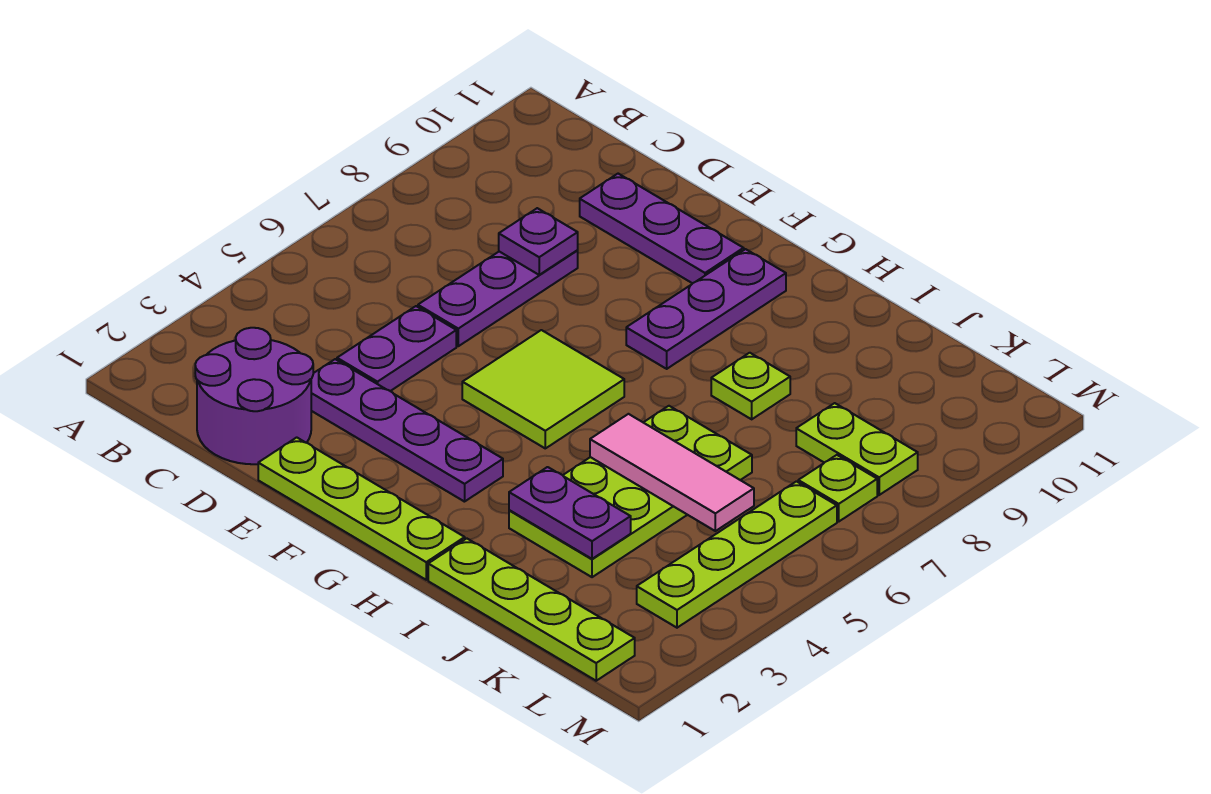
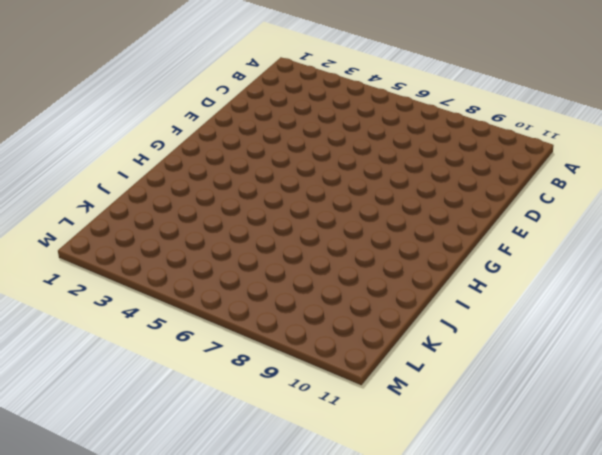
none -> purple round brick C1:D2 level 1
none -> purple plate D3:G3 level 1
none -> purple plate D4:D5 level 1

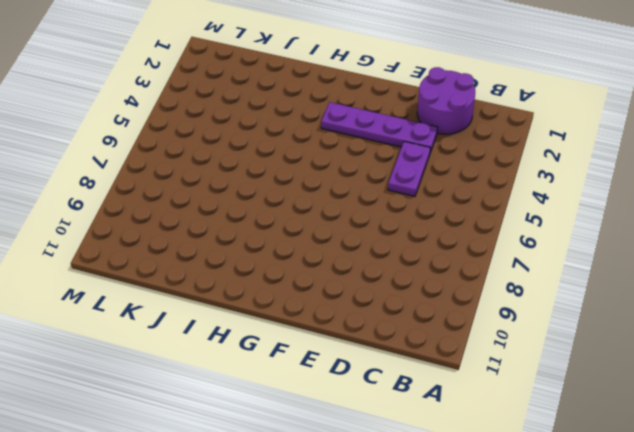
none -> purple plate D6:D8 level 1
none -> purple plate D10:F10 level 1
none -> lime plate E1:H1 level 1

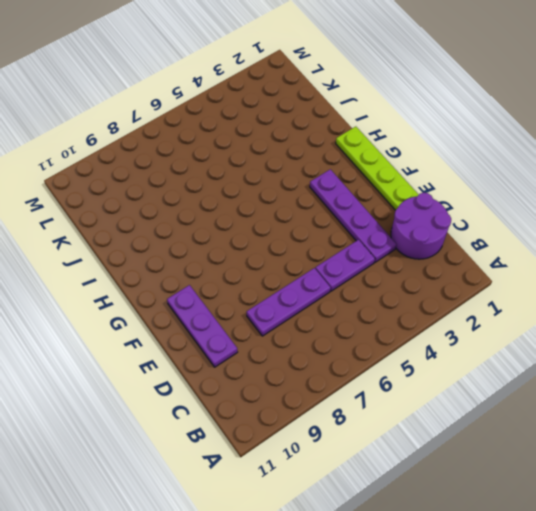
none -> lime tile F5:G6 level 1
none -> purple plate G8:G10 level 1
none -> lime plate I1:L1 level 1

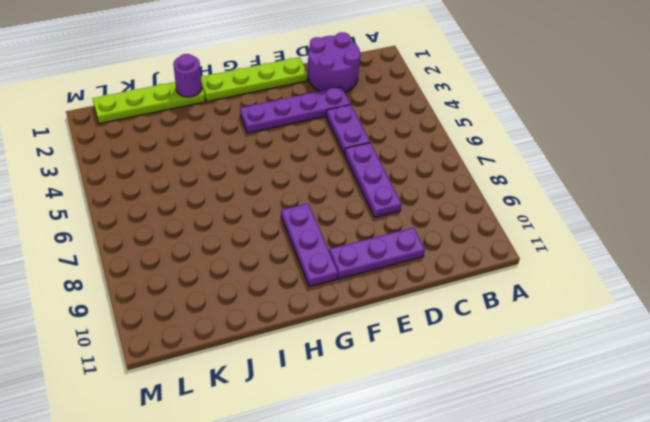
purple round brick I1 level 2 -> none
none -> lime tile F5:G6 level 1
none -> lime plate I3:J6 level 1
none -> lime plate I8 level 1

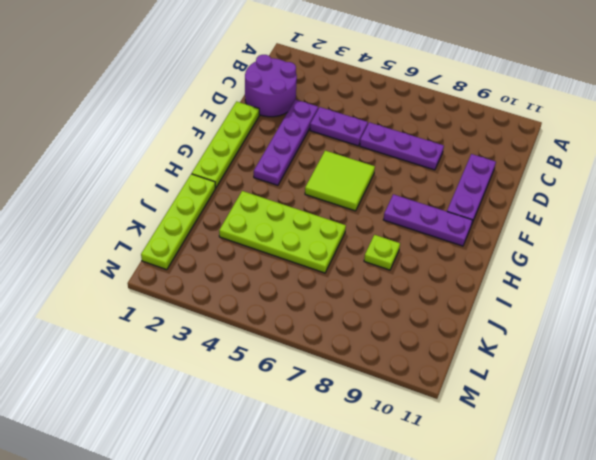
none -> lime plate K8:L8 level 1
none -> lime plate L3:L6 level 1
none -> lime plate L7 level 1

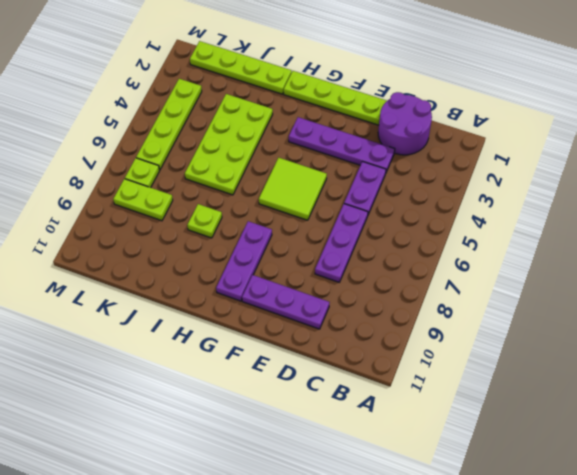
none -> purple plate D8 level 2
none -> purple plate I3:J3 level 2
none -> pink tile I5:K5 level 2

